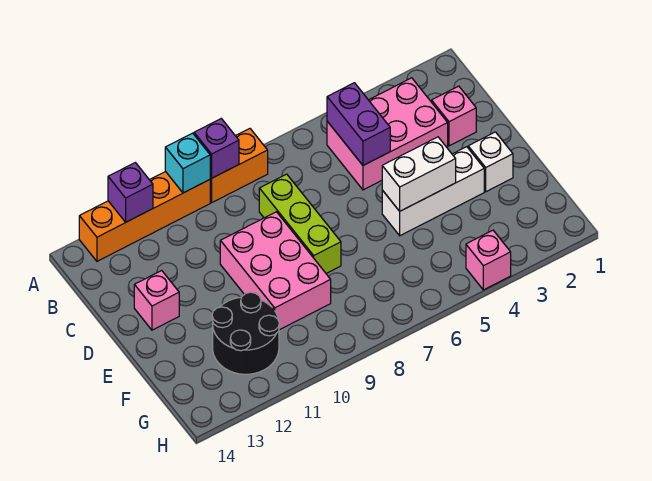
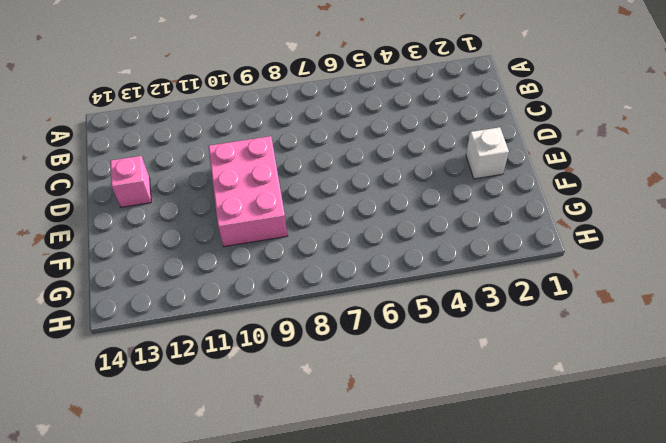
none -> orange brick A8:A9 level 1
none -> orange brick A10:A13 level 1
none -> pink brick B3:C5 level 1

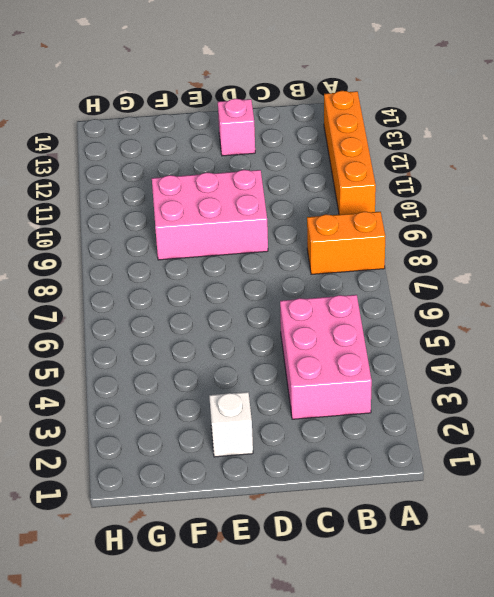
orange brick A8:B8 level 1 -> orange brick A8:A9 level 1
none -> pink brick C2 level 1
none -> lime brick C8:E8 level 1
none -> white brick E3:E5 level 1

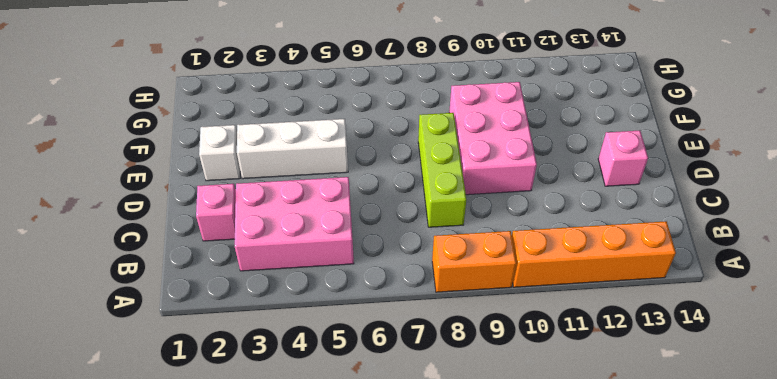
none -> black round brick F11:G12 level 1
none -> pink brick H4 level 1
none -> purple brick A9 level 2

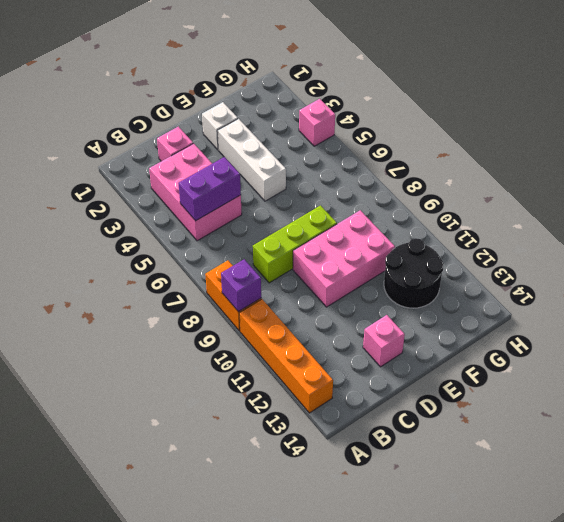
none -> cyan brick A10 level 2
none -> purple brick A12 level 2
none -> white brick E4:E5 level 2

